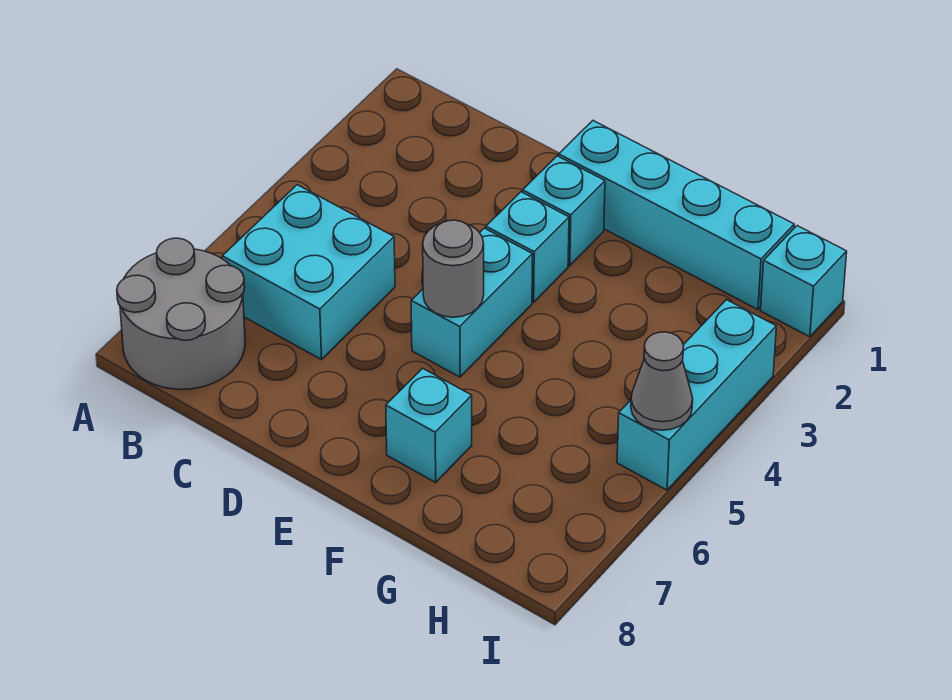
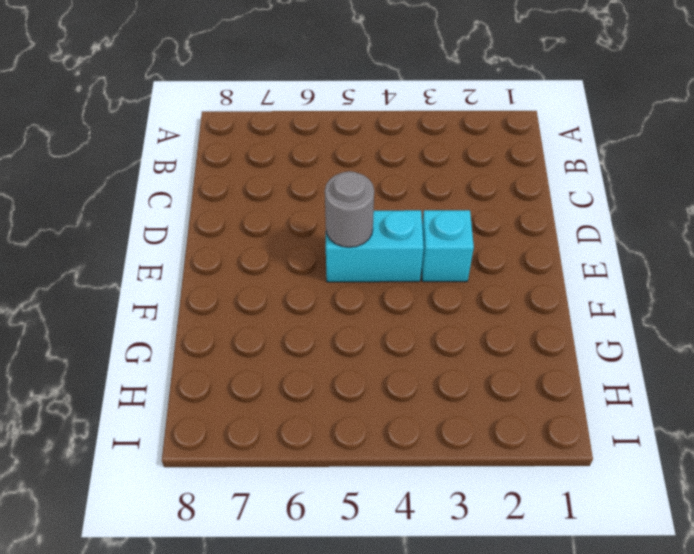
none -> grey round brick A7:B8 level 1
none -> cyan brick B5:C6 level 1

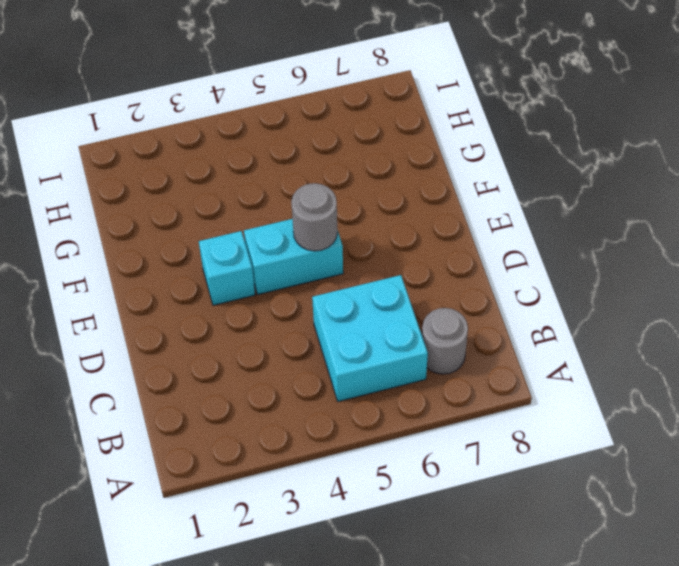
grey round brick B7 level 1 -> grey round brick A7:B8 level 1
none -> cyan brick E1:H1 level 1
none -> cyan brick E2 level 1

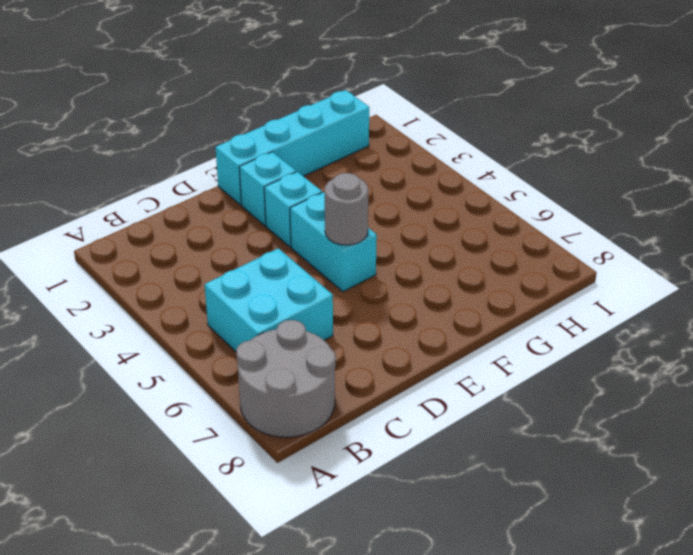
none -> cyan brick F7 level 1
none -> cyan brick I1 level 1

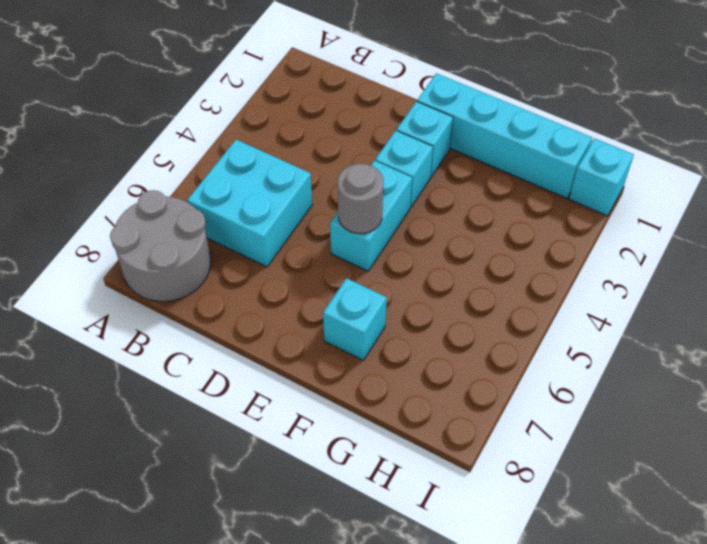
none -> cyan brick I3:I5 level 1
none -> grey cone I5 level 2

